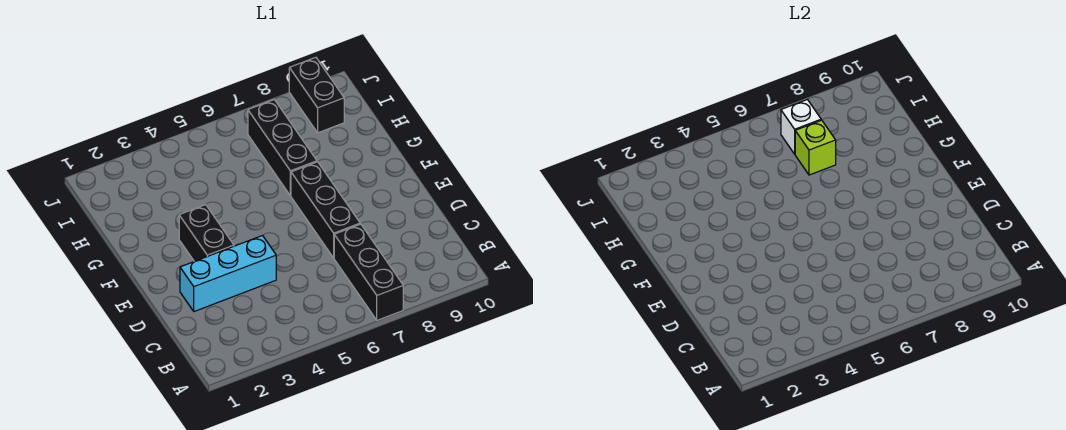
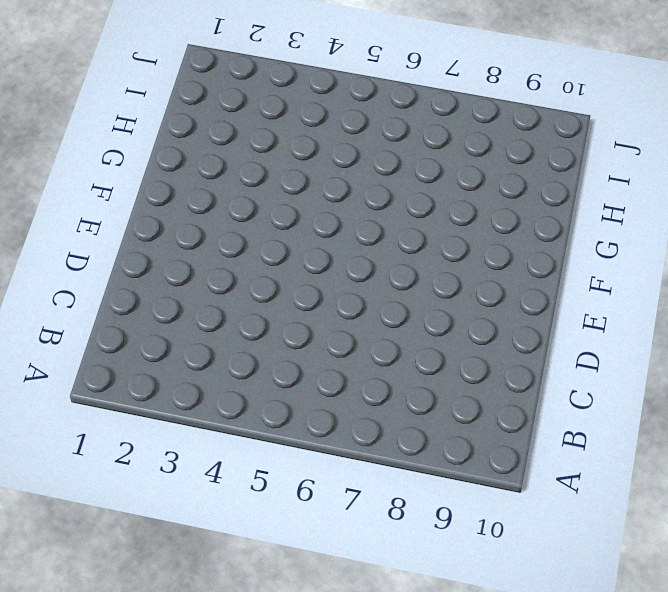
none -> black brick A7:C7 level 1
none -> cyan brick D2:D4 level 1

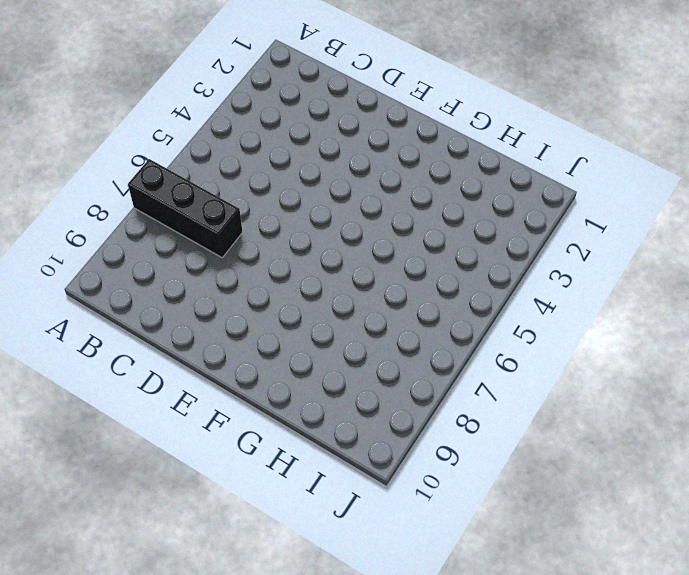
none -> cyan brick D2:D4 level 1
none -> black brick D7:F7 level 1

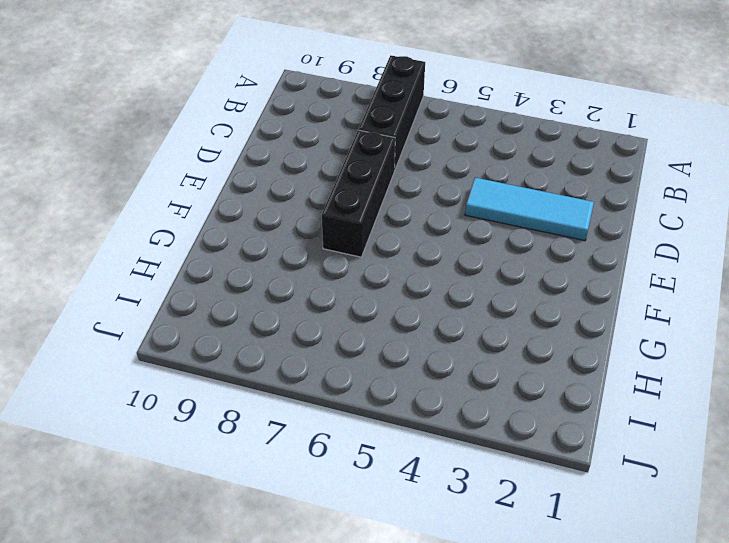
cyan tile D2:D4 level 1 -> cyan brick D2:D4 level 1
none -> black brick E3:F3 level 1
none -> black brick G7:I7 level 1

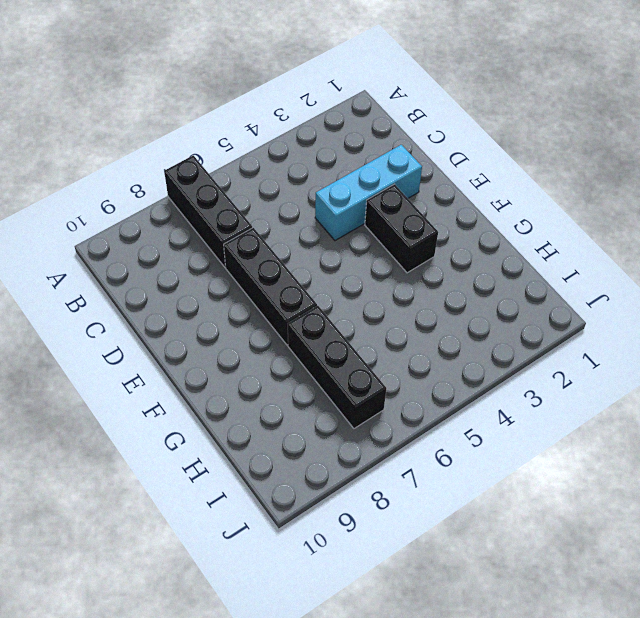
none -> black brick I9:J9 level 1
none -> lime brick H7 level 2

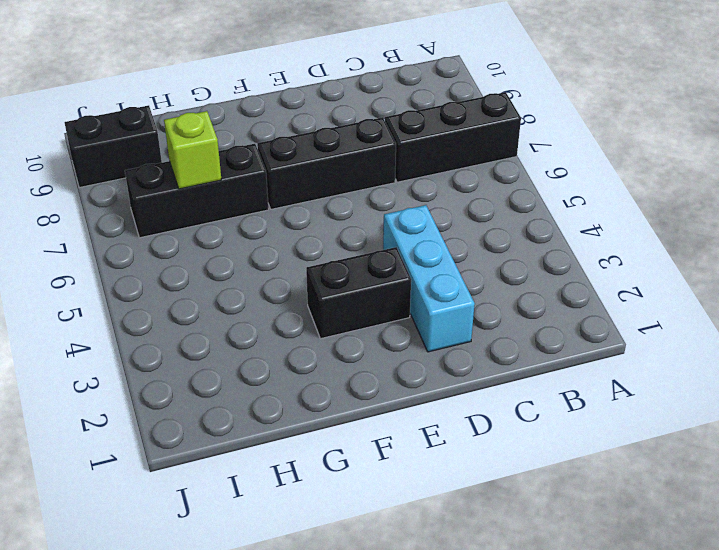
none -> white brick I7 level 2

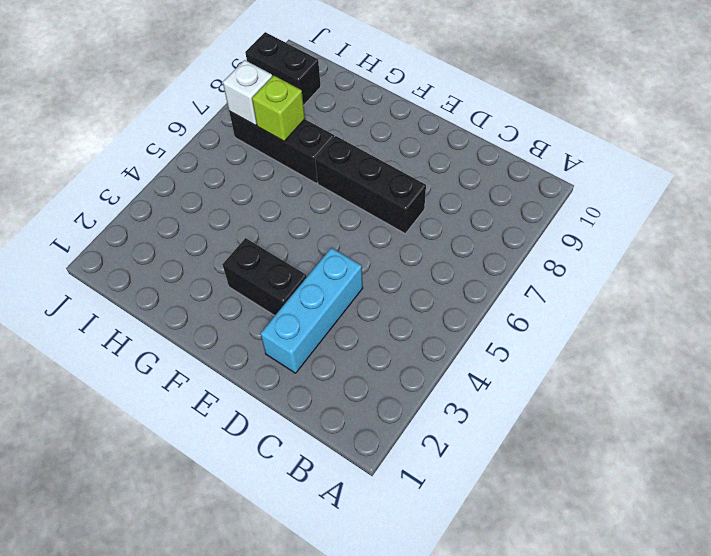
none -> black brick A7:C7 level 1

